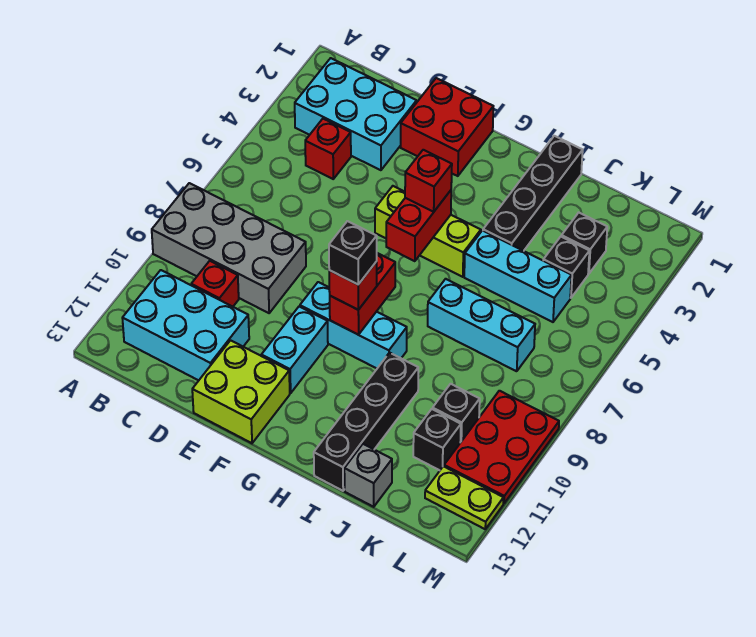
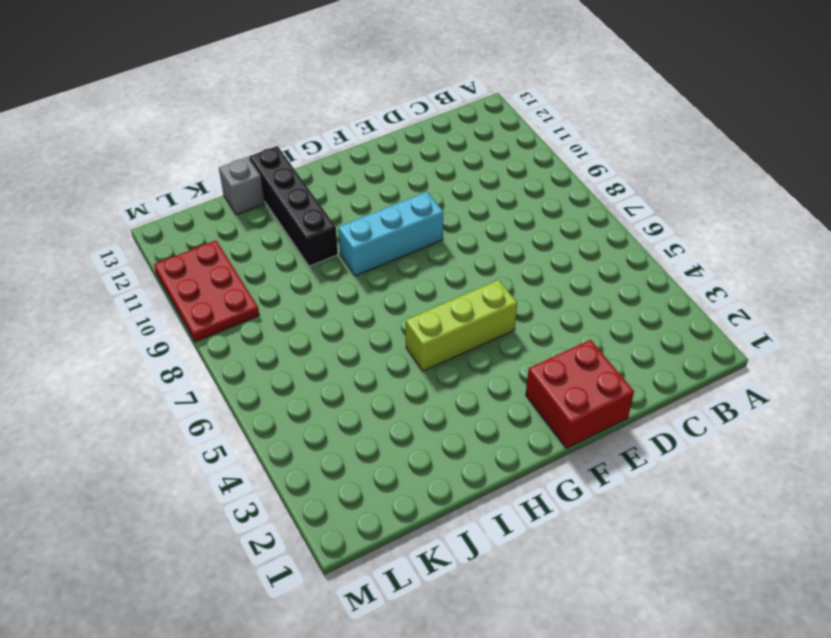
none -> grey brick A8:D9 level 1
none -> cyan brick B2:D3 level 1
none -> cyan brick B11:D12 level 1

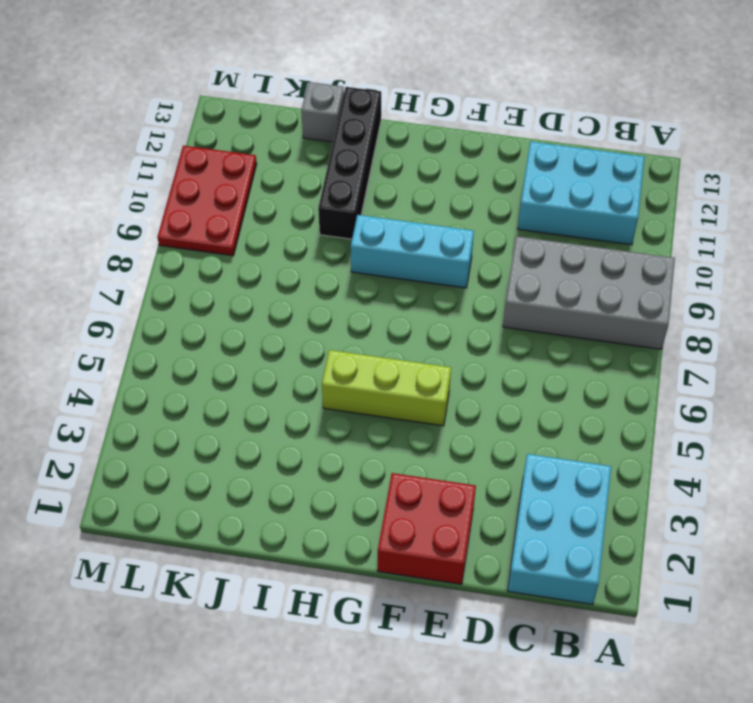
cyan brick B1:C3 level 1 -> cyan brick B2:D3 level 1
none -> red brick C4 level 1
none -> red brick C10 level 1
none -> lime brick E12:F13 level 1

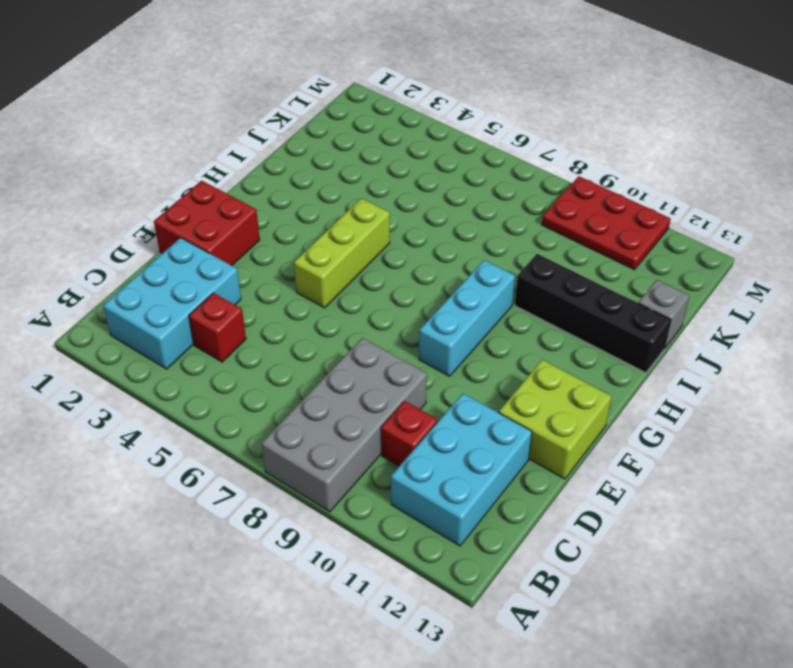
none -> cyan brick F10:F11 level 1
none -> black brick I1:I4 level 1
none -> cyan brick I5:K5 level 1

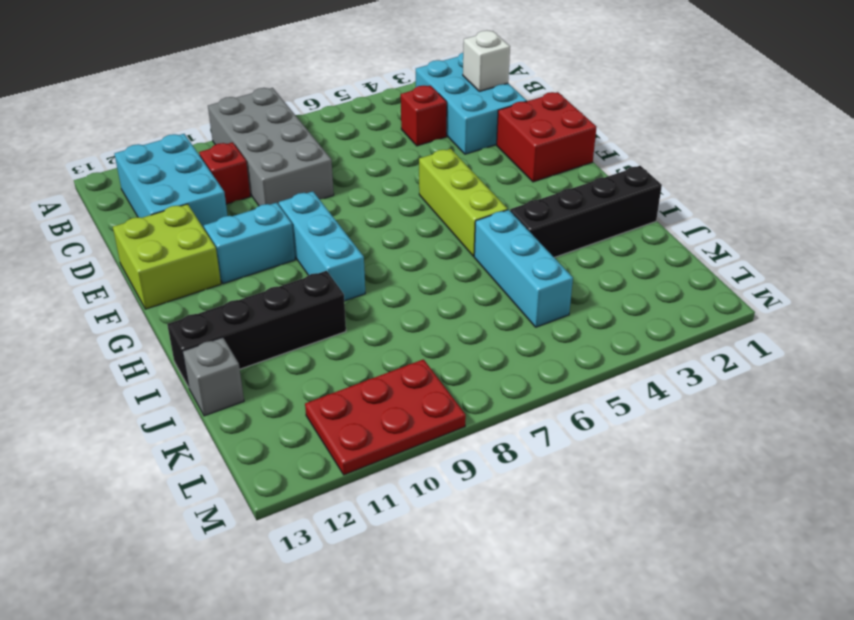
white brick C2 level 2 -> none
none -> cyan brick I7:K7 level 1
none -> black brick K3 level 1
none -> black brick K4 level 1

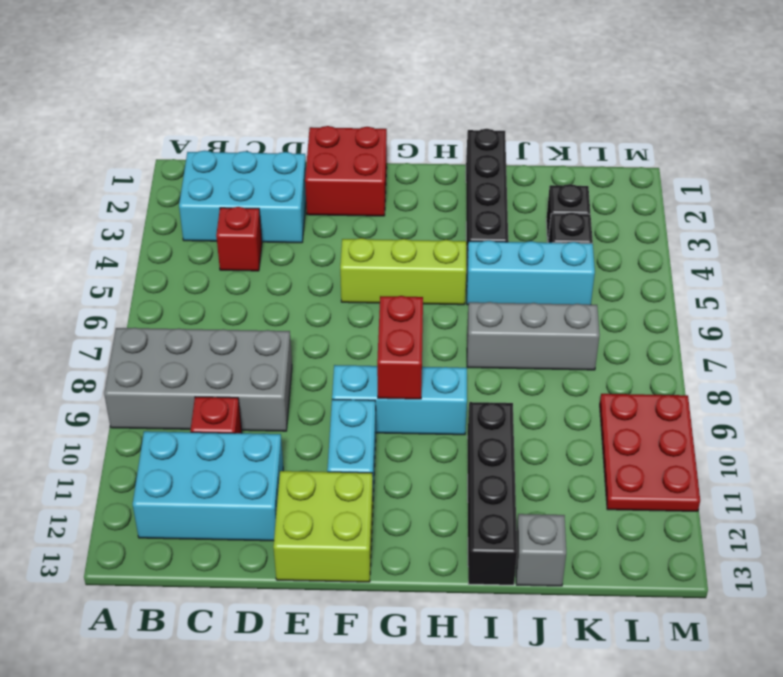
grey brick I7:K7 level 1 -> cyan brick I7:K7 level 1
none -> black brick K10 level 1
none -> black brick K11 level 1
none -> lime plate L12:M12 level 1

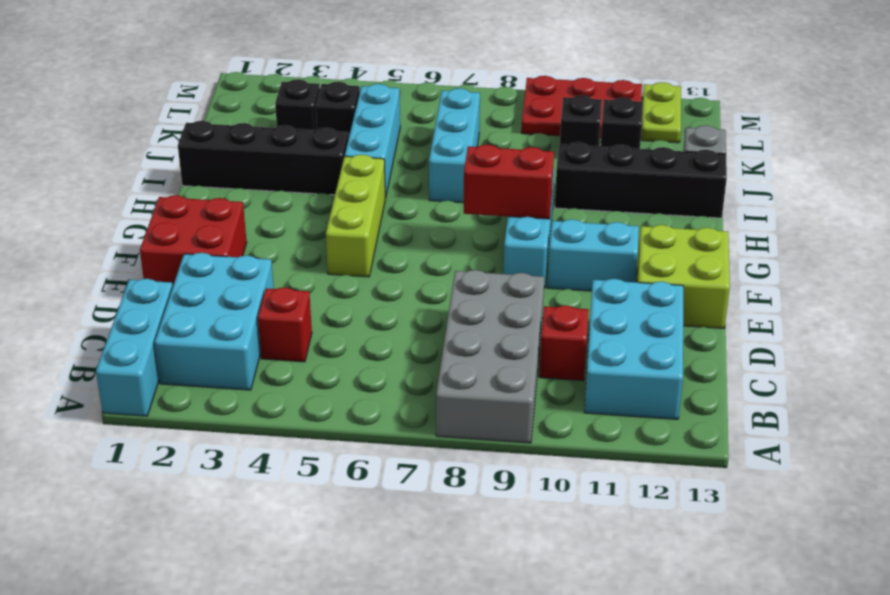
cyan brick A1:C1 level 1 -> none
none -> red brick G5:G6 level 2
none -> red brick G5 level 3
none -> red brick G9 level 3

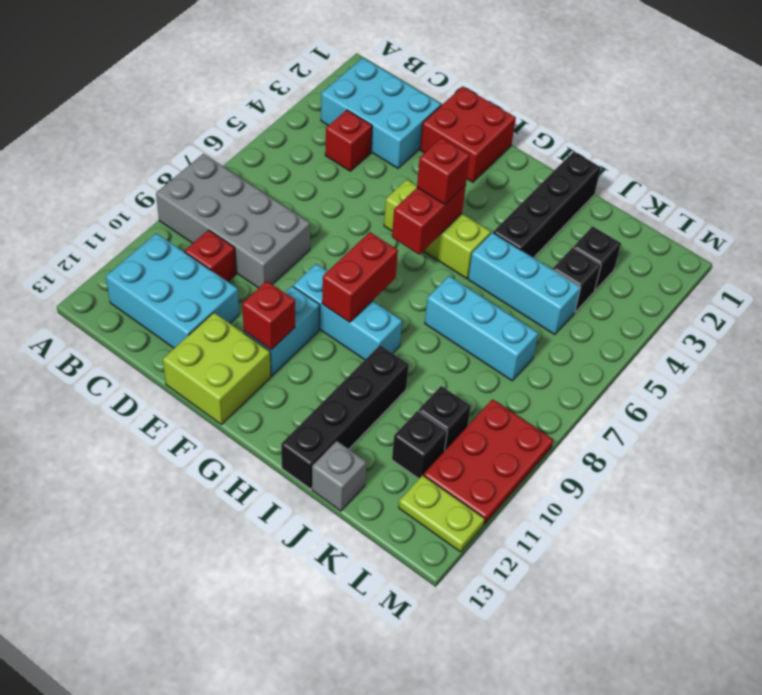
red brick F11 level 2 -> red brick G9 level 3
none -> black brick G9 level 4

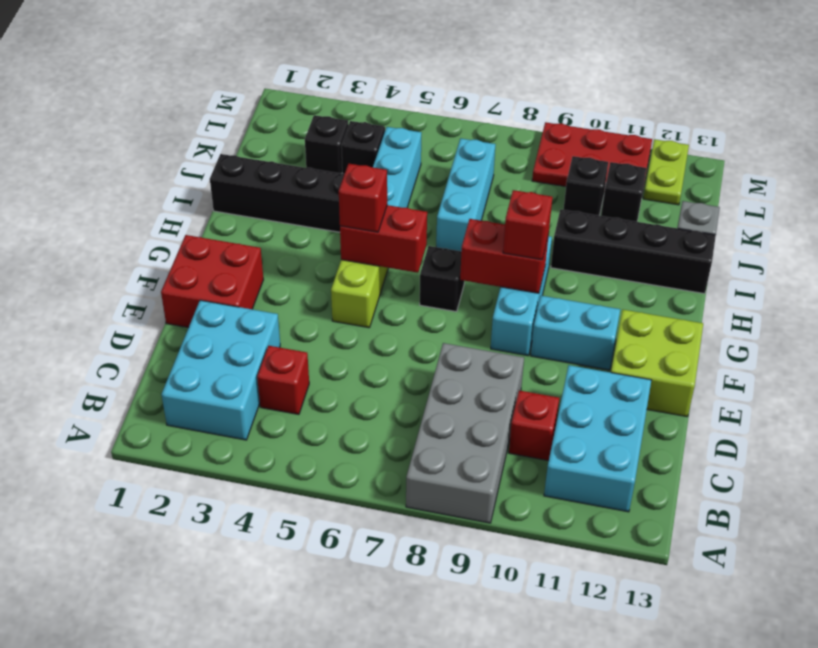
black brick G7 level 1 -> black brick G9 level 4

